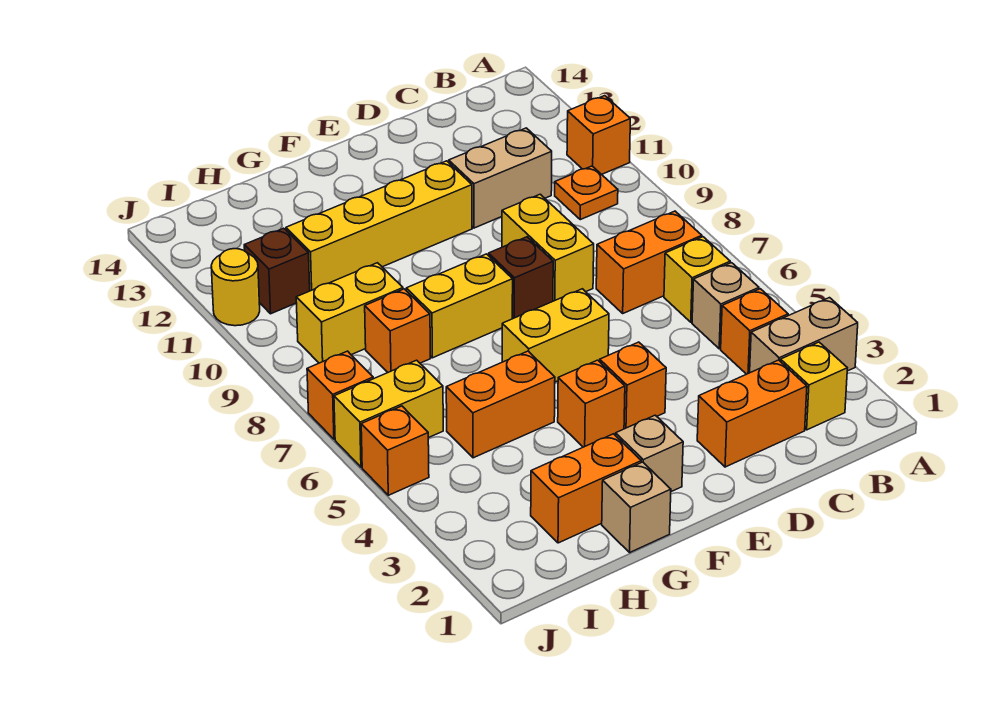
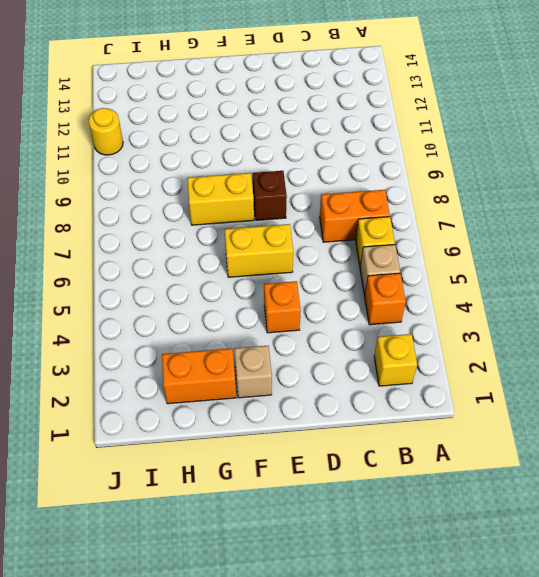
none -> tan brick A3:B3 level 1
none -> orange brick A11 level 1
none -> orange plate B10 level 1

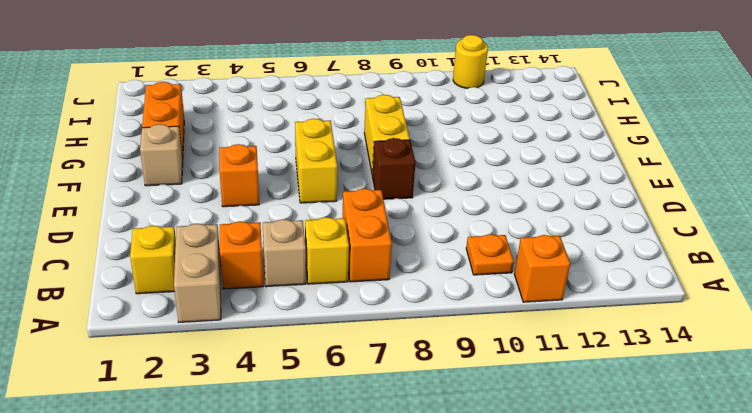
none -> orange brick C2:D2 level 1
none -> tan brick C11:D11 level 1
none -> yellow brick D8:D9 level 1

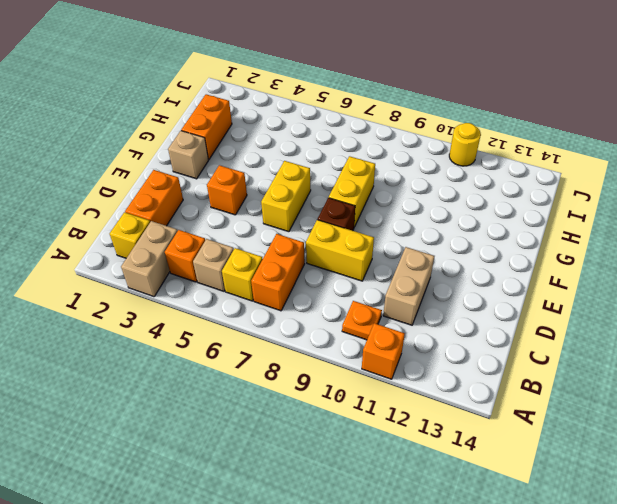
none -> yellow brick E11:H11 level 1
none -> orange brick F4 level 1
none -> tan brick G1 level 1

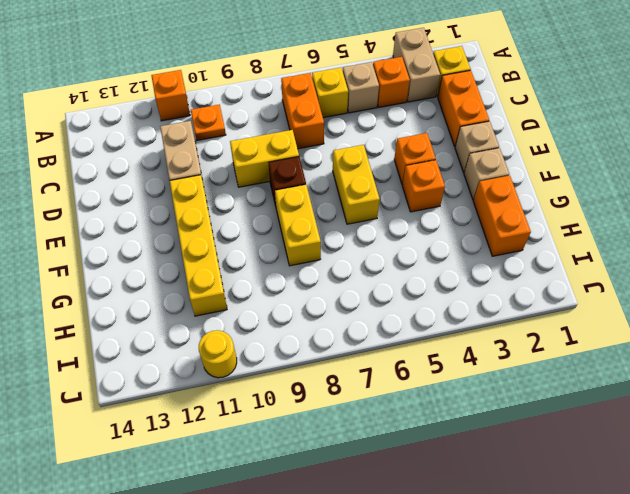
tan brick E2 level 1 -> tan brick G1 level 1
none -> orange brick G5:H5 level 1
none -> orange brick H8 level 1
none -> yellow brick H9:I9 level 1

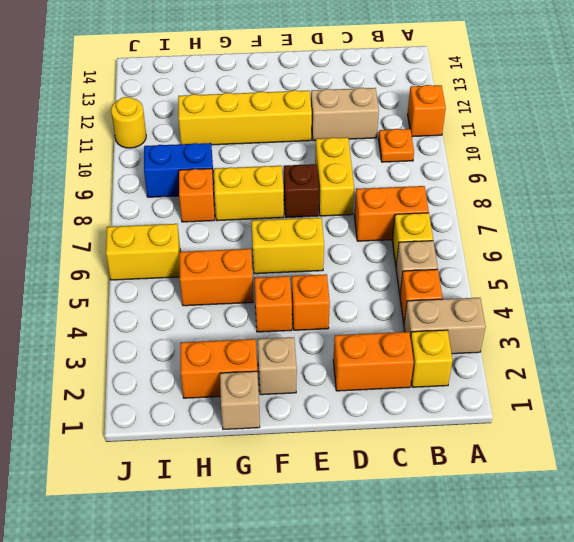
blue brick H9:I9 level 1 -> yellow brick H9:I9 level 1
none -> brown brick I11 level 1
none -> orange brick J5 level 1
none -> orange brick J7 level 1

